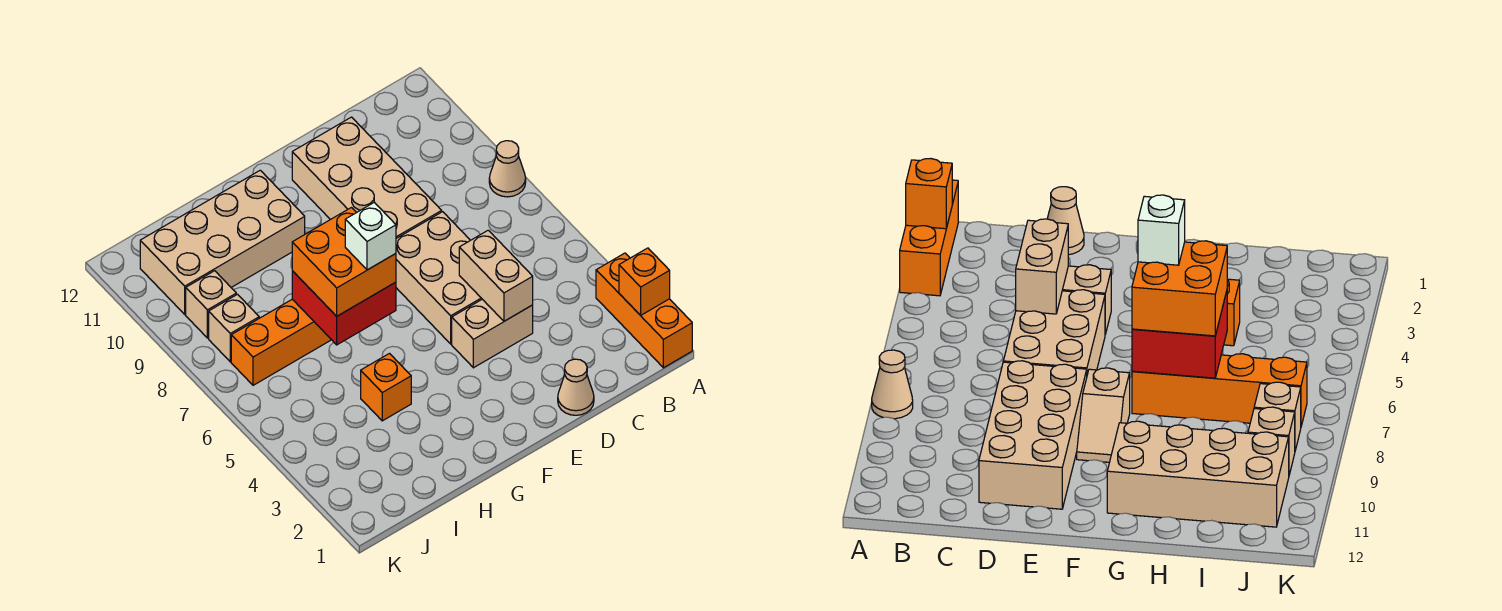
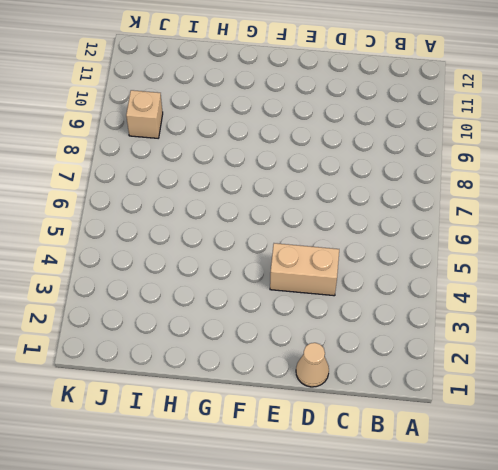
none -> orange brick A1:A3 level 1
none -> tan cone A8 level 1
none -> tan brick D5:E7 level 1

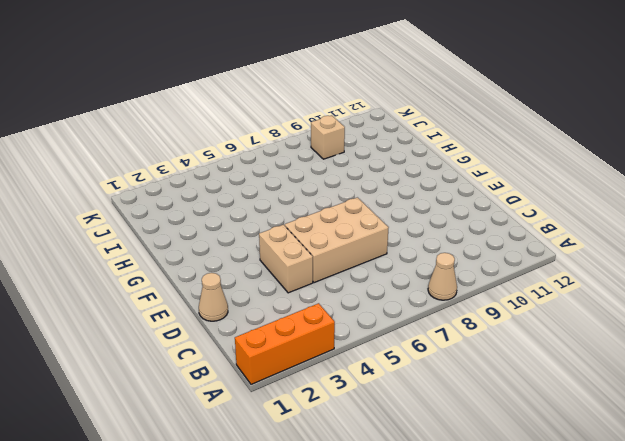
none -> tan brick D8:E11 level 1
none -> tan slope F8:F9 level 1 top 8
none -> orange brick G7:J7 level 1

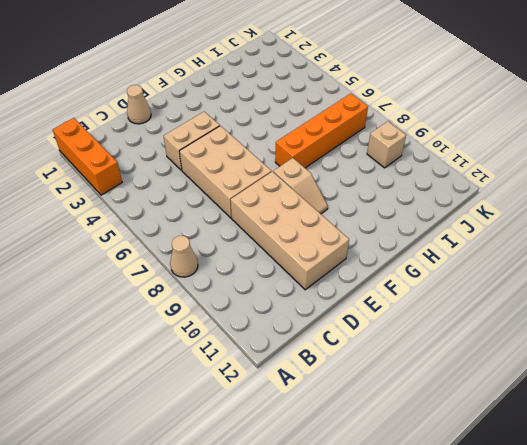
none -> tan brick G10:J11 level 1
none -> orange brick H4 level 1
none -> tan brick J8 level 1

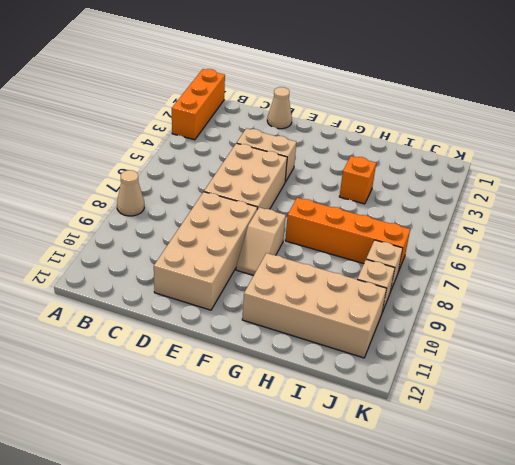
none -> orange brick A2 level 2
none -> tan brick D4:D5 level 2
none -> red brick G6:H7 level 2

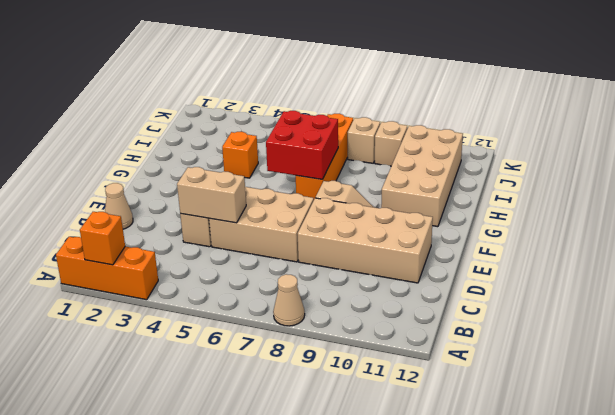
none -> orange brick G6:H7 level 3
none -> white brick G6 level 4

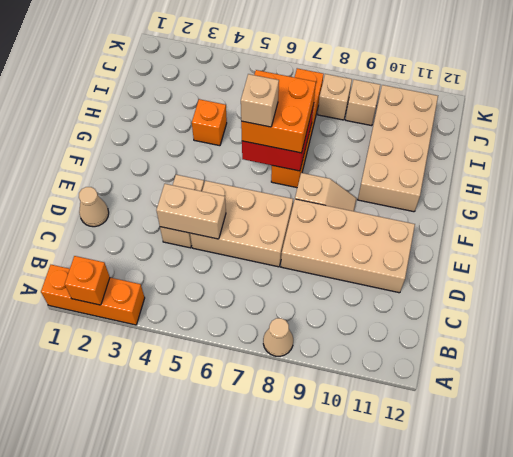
tan brick G6 level 4 -> white brick G6 level 4

